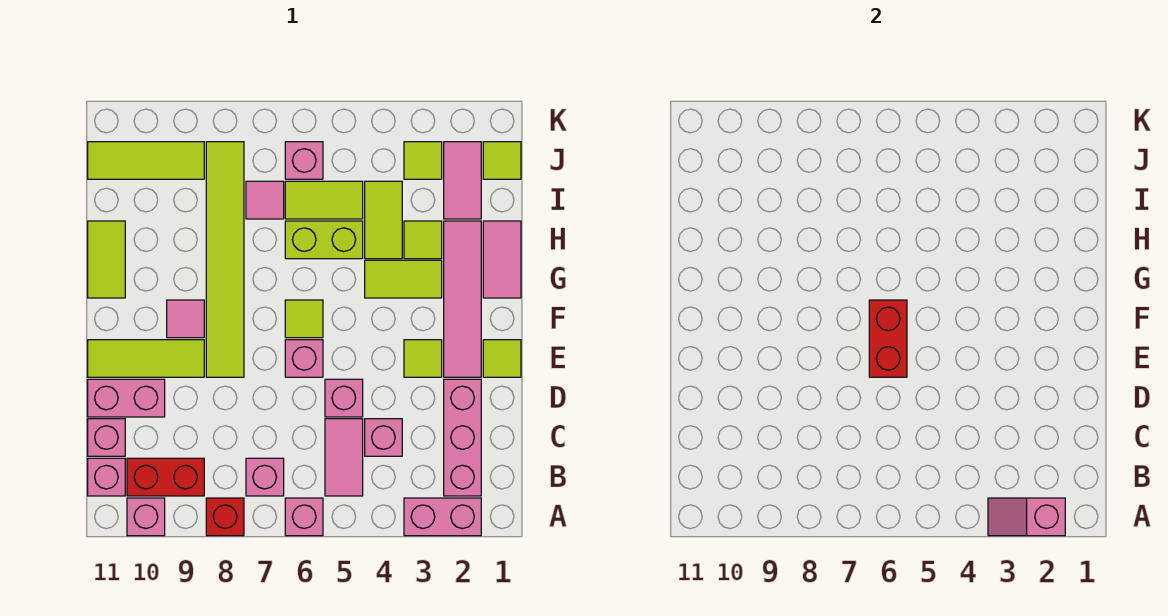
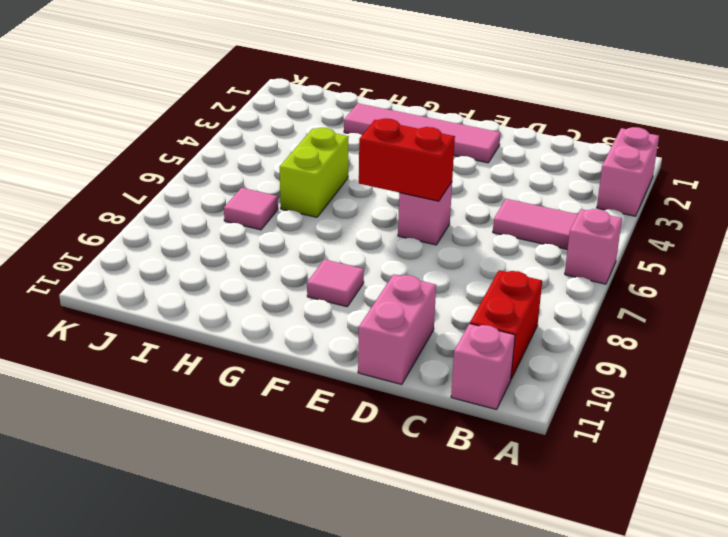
none -> red brick A8 level 1
none -> pink brick A10 level 1
none -> pink brick B2:D2 level 1
none -> pink brick B7 level 1

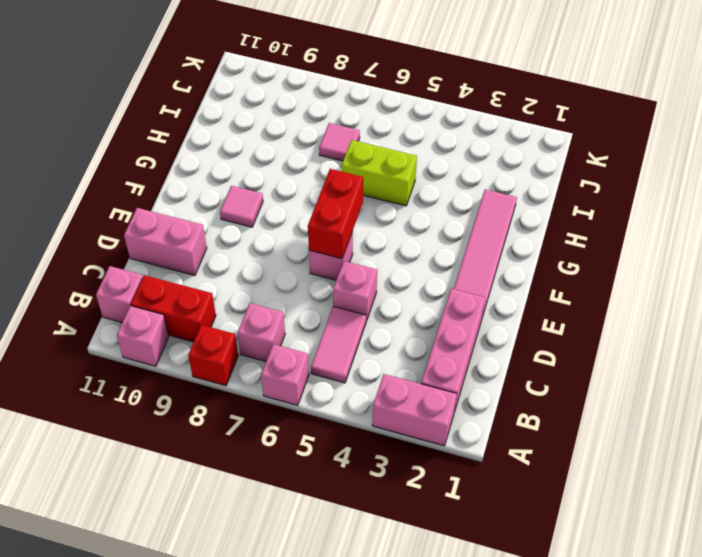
none -> pink brick C4 level 1
none -> pink brick C11 level 1
none -> lime tile E1 level 1
none -> lime tile E3 level 1

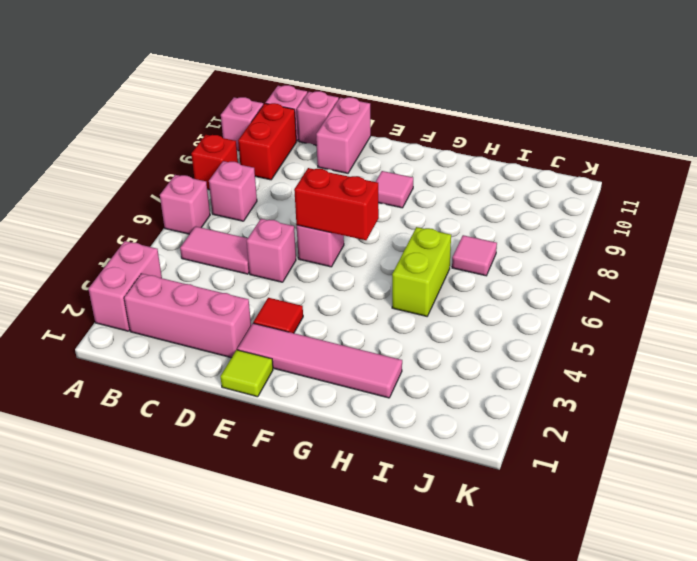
red tile E3 level 1 -> lime tile E3 level 1
none -> pink brick C4 level 1
none -> lime tile E8:J8 level 1
none -> lime tile E9:E11 level 1
none -> lime tile F6 level 1

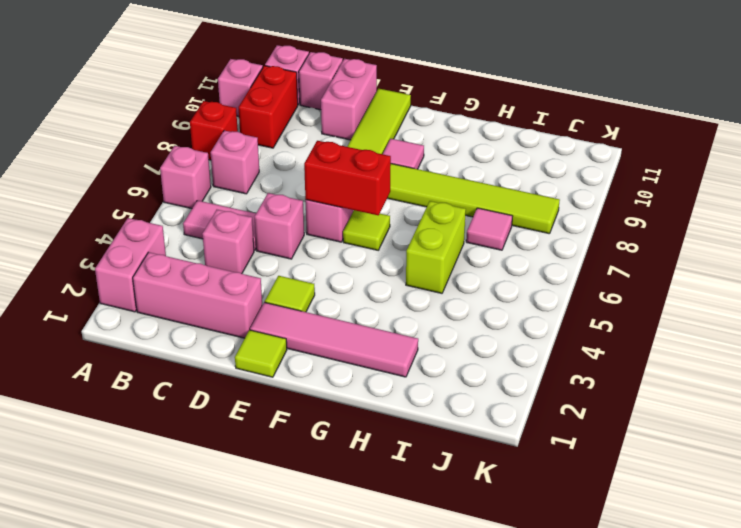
none -> pink tile G1:H1 level 1
none -> lime tile G3:G4 level 1
none -> lime tile G11:H11 level 1
none -> lime tile H3 level 1

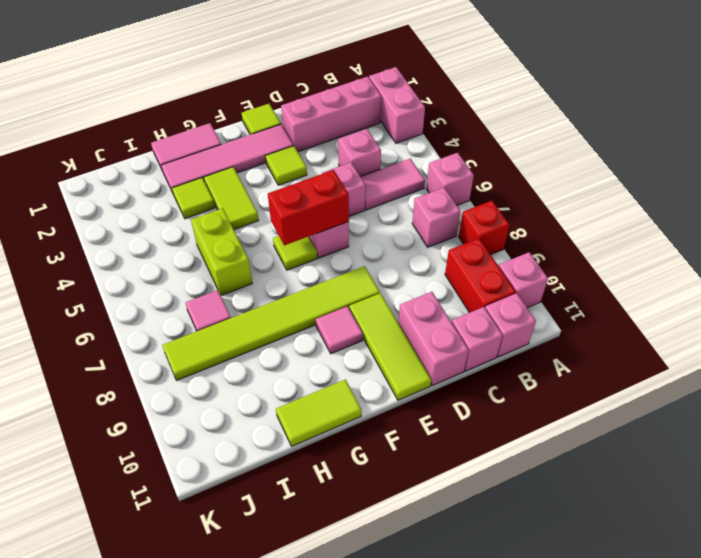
none -> lime tile H4:I4 level 1
none -> pink tile I2:J2 level 1
none -> lime tile I5:I6 level 1
none -> lime tile J1 level 1

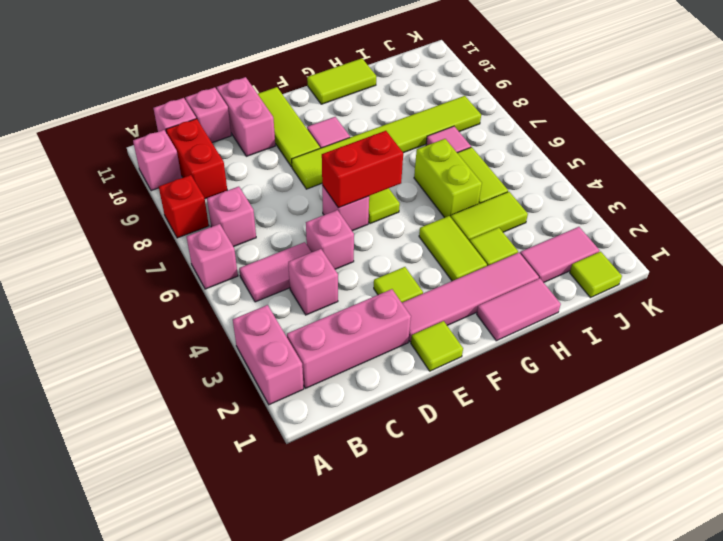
none -> lime tile J3 level 1
none -> pink brick J6 level 1
none -> lime tile J9:J11 level 1
none -> pink slope A2:A3 level 2 top 2

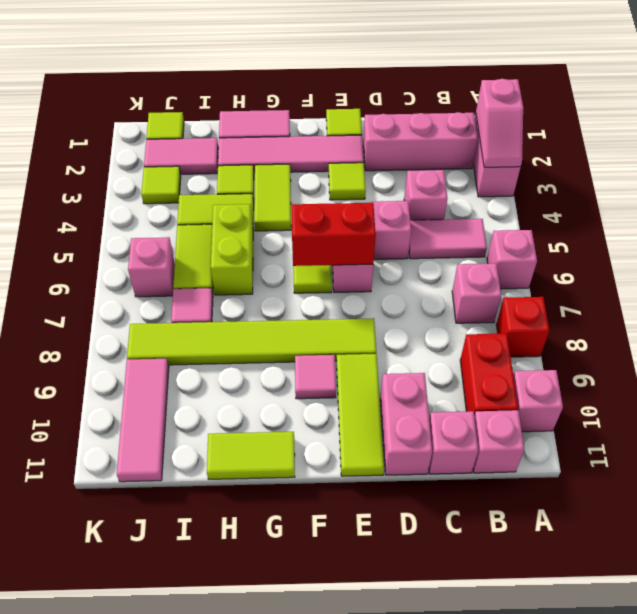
pink tile J9:J11 level 1 -> lime tile J9:J11 level 1

